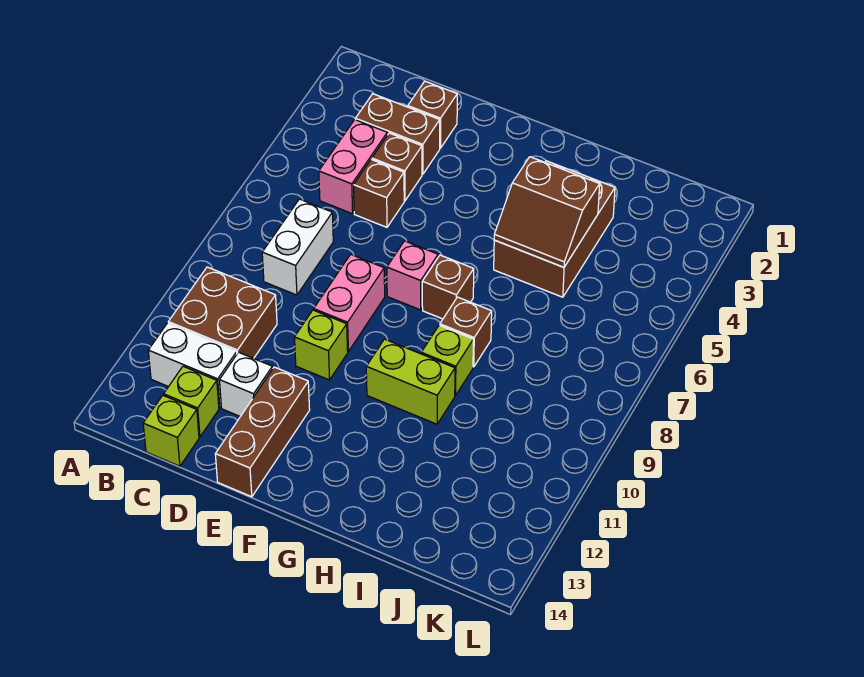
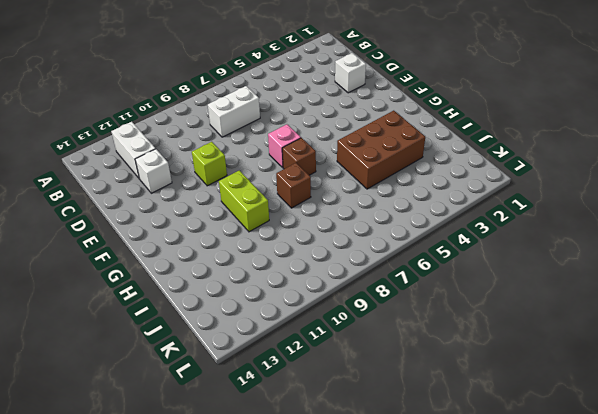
white brick D2 level 1 -> brown brick D2 level 1
none -> brown brick B10:C11 level 1
none -> brown brick C3:D3 level 1
none -> pink brick C4:C5 level 1

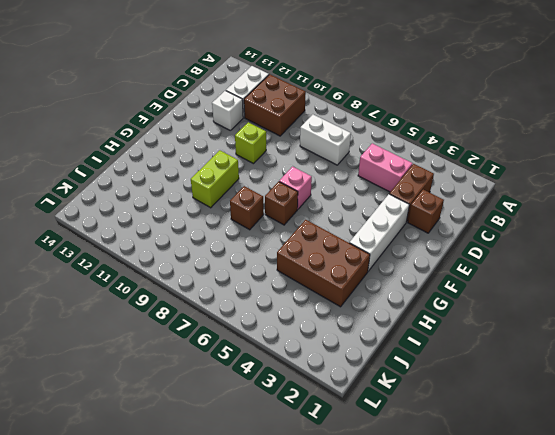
white brick E3:G3 level 1 -> none
none -> lime brick C13 level 1
none -> lime brick C14 level 1
none -> brown brick D4 level 1

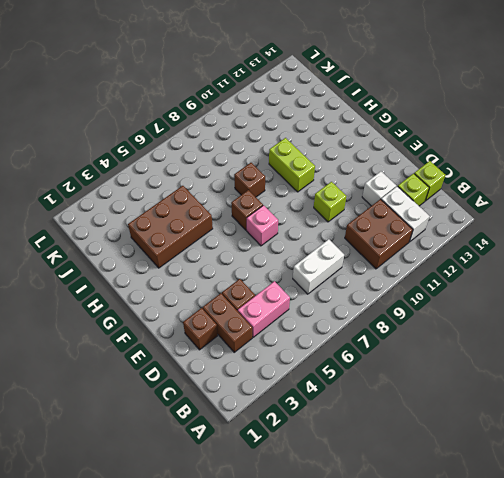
none -> brown brick D5 level 1
none -> pink brick E8:E9 level 1
none -> brown brick E12:E14 level 1

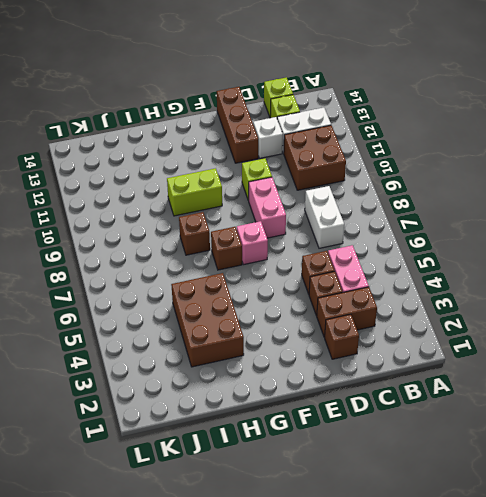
none -> lime brick H9 level 1
none -> brown slope H4:I5 level 2 top 4

